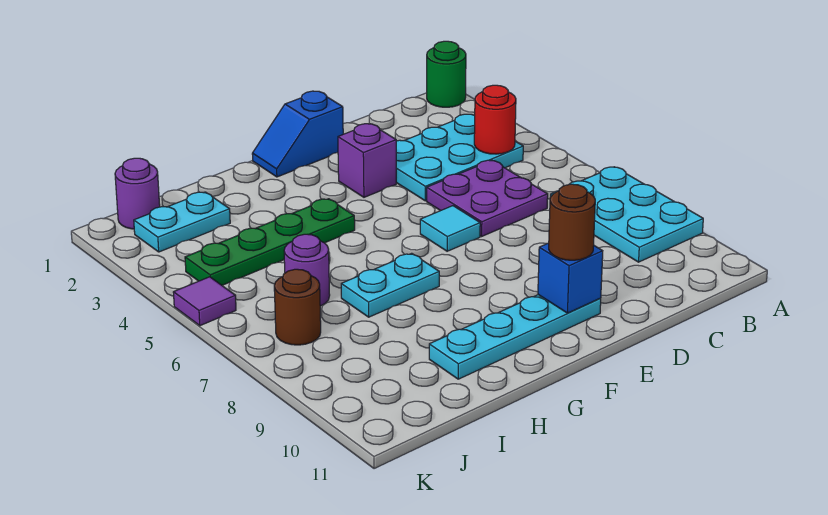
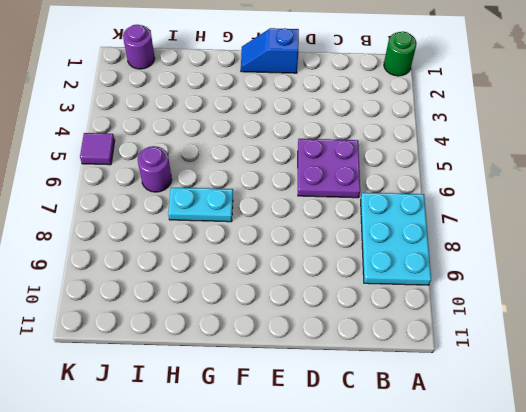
none -> cyan plate B3:D4 level 1
none -> purple brick E3 level 1
none -> cyan tile E6 level 1

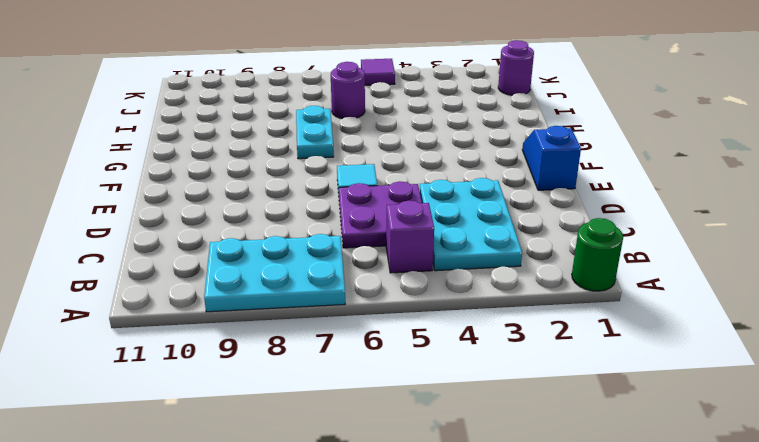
purple brick B5 level 1 -> purple brick E3 level 1
none -> cyan plate E10:H10 level 1
none -> green plate G4:J4 level 1
none -> cyan plate I2:J2 level 1

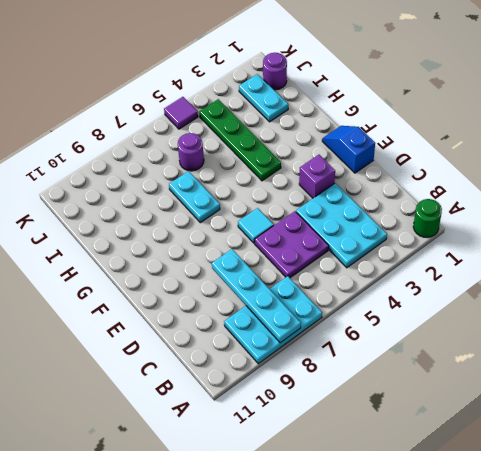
cyan plate A8:D8 level 2 -> cyan plate E10:H10 level 1
none -> brown round brick J7 level 1
none -> red round brick B4 level 2
none -> blue brick E10 level 2

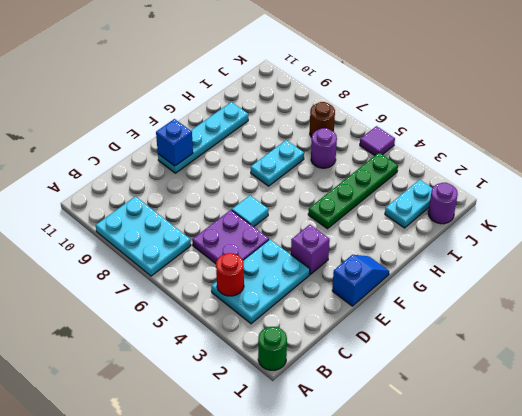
none -> brown round brick E10 level 3

